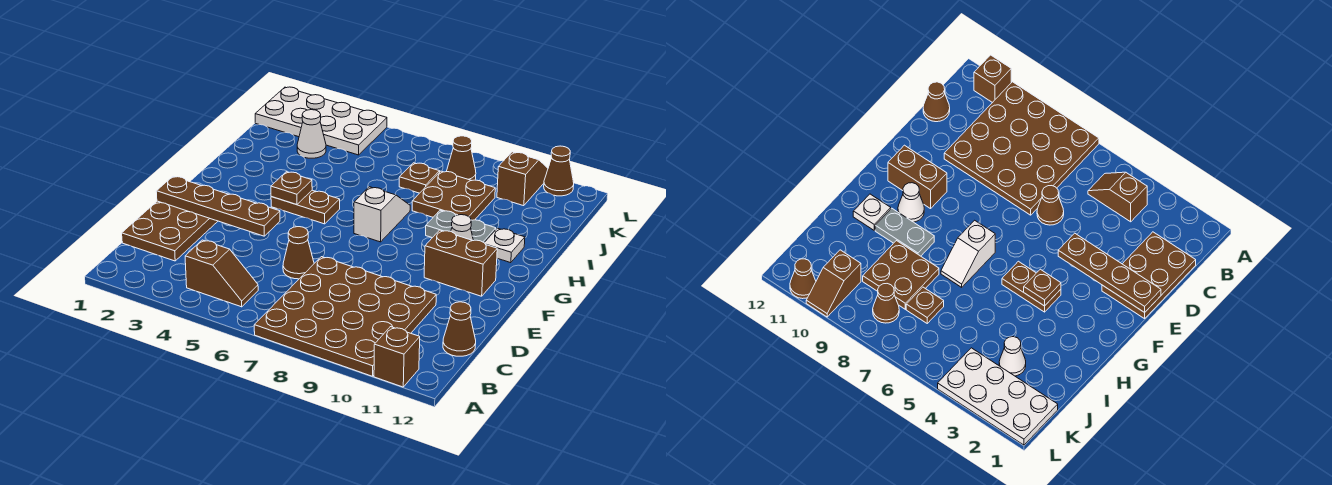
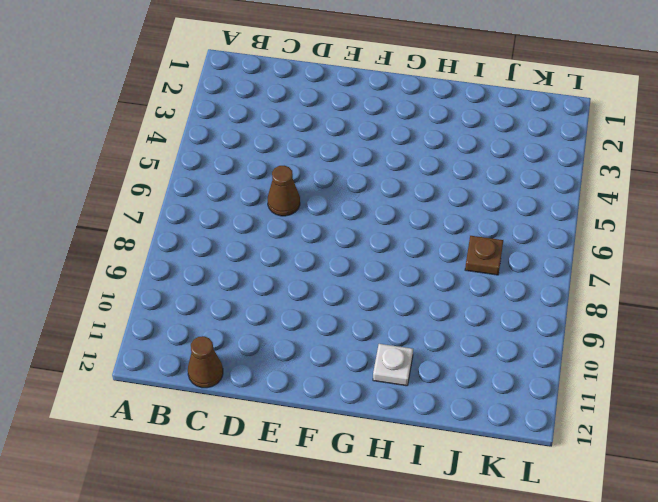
none -> brown plate A7:D10 level 1
none -> brown brick A11 level 1
none -> brown slope B4:B5 level 1 top 4

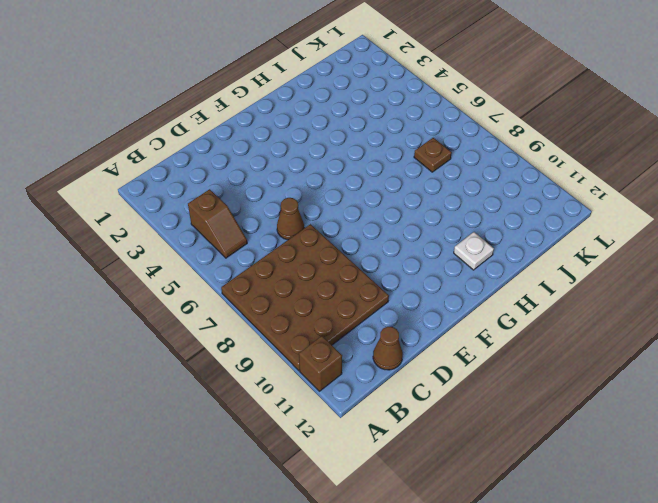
none -> brown plate C1:E2 level 1
none -> brown brick F10:F11 level 1
none -> brown plate G4:G5 level 1

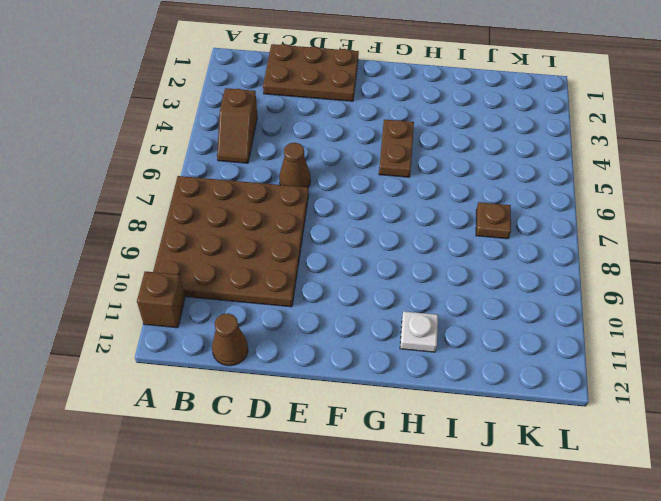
none -> brown brick F10:F11 level 1
none -> white slope G7:H7 level 1 top G
none -> white cone G10 level 1

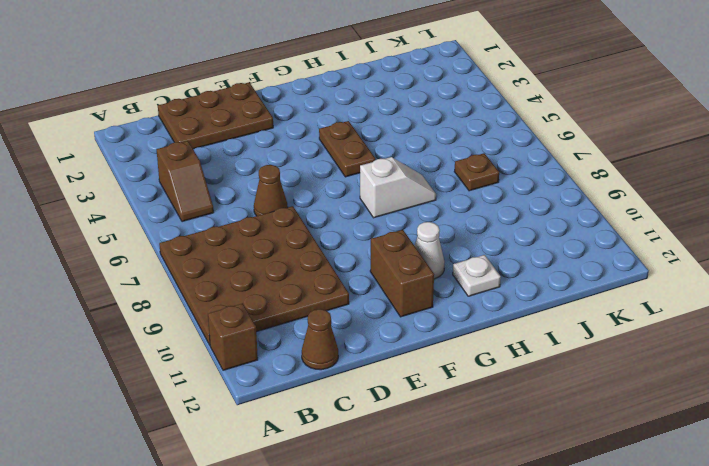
none -> grey plate H9:H10 level 1
none -> brown plate I8:J9 level 1
none -> white cone J3 level 1

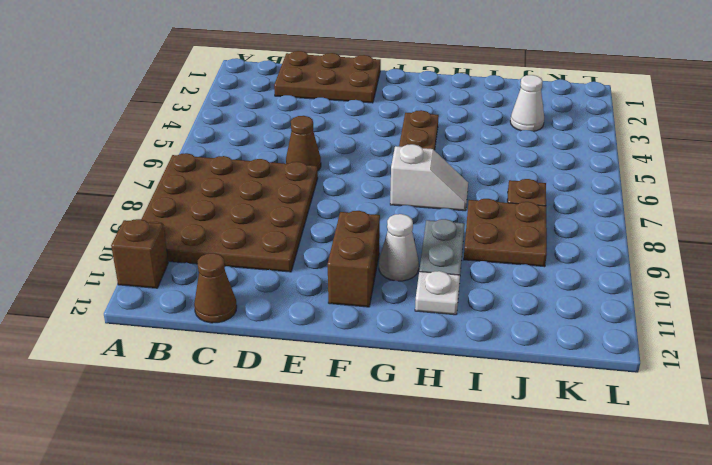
none -> brown slope B4:B5 level 1 top 4
none -> white plate K1:L4 level 1
none -> brown cone K8 level 1

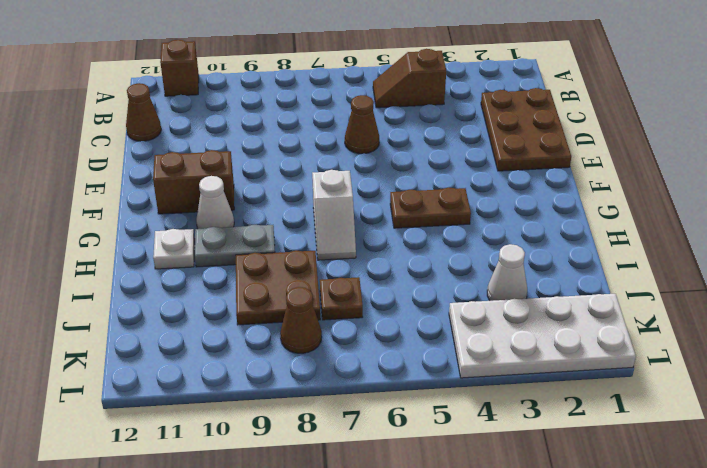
none -> brown plate A7:D10 level 1
none -> brown slope K10:L10 level 1 top K
none -> brown cone L11 level 1

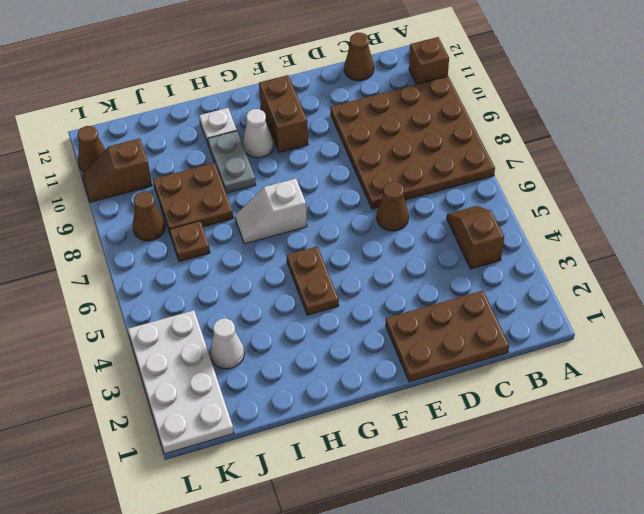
none -> brown plate E1:E4 level 2
none -> brown plate G4 level 2

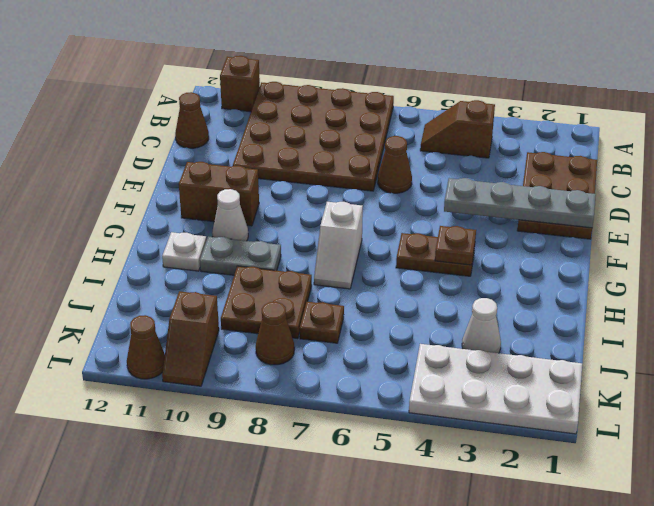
grey plate E1:E4 level 2 -> brown plate E1:E4 level 2

